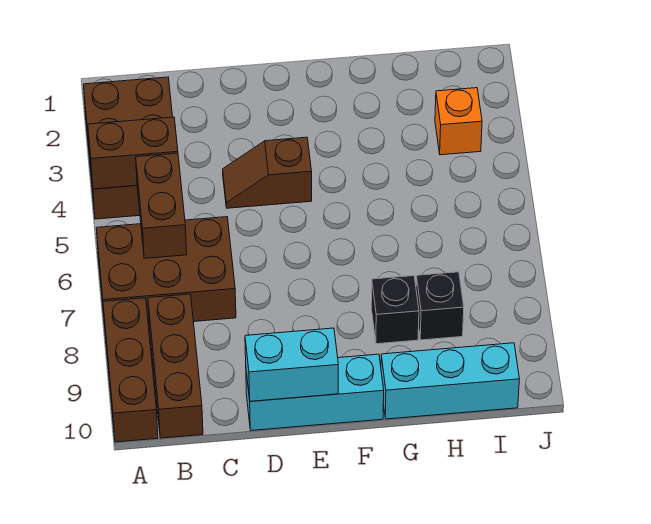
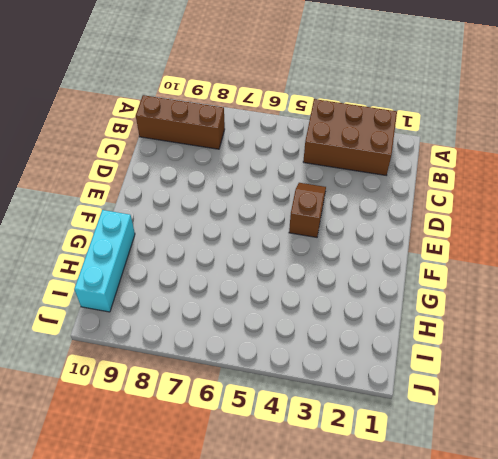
none -> brown brick A6:C7 level 1
none -> brown brick A8:A10 level 1
none -> cyan brick D10:F10 level 1

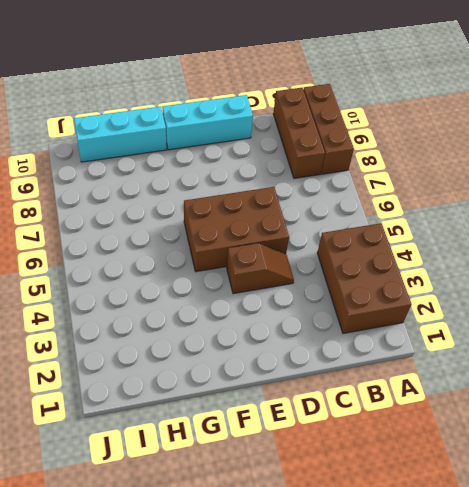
brown brick D5:F6 level 1 -> brown brick A6:C7 level 1
none -> black brick G8 level 1
none -> black brick H8 level 1
none -> orange brick I3 level 1

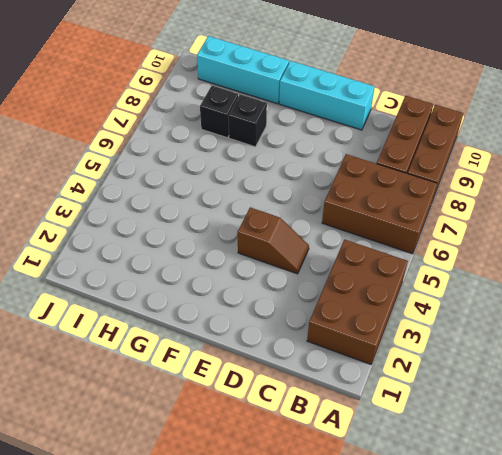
none -> orange brick I3 level 1
none -> brown brick A4:B4 level 2
none -> brown brick B5:B6 level 2

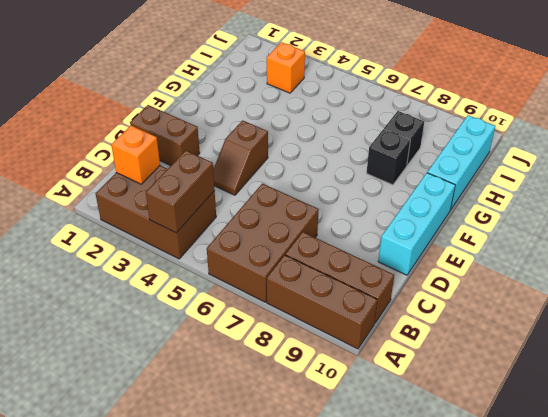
orange brick B2 level 2 -> none
brown brick D1:D2 level 1 -> brown brick B5:B6 level 2
none -> cyan brick D10:E10 level 2

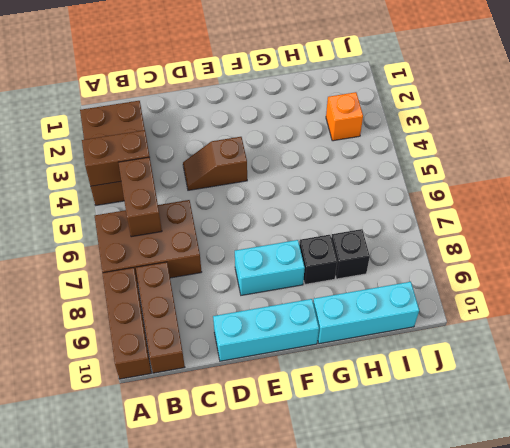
cyan brick E8:F8 level 1 -> cyan brick D10:E10 level 2

